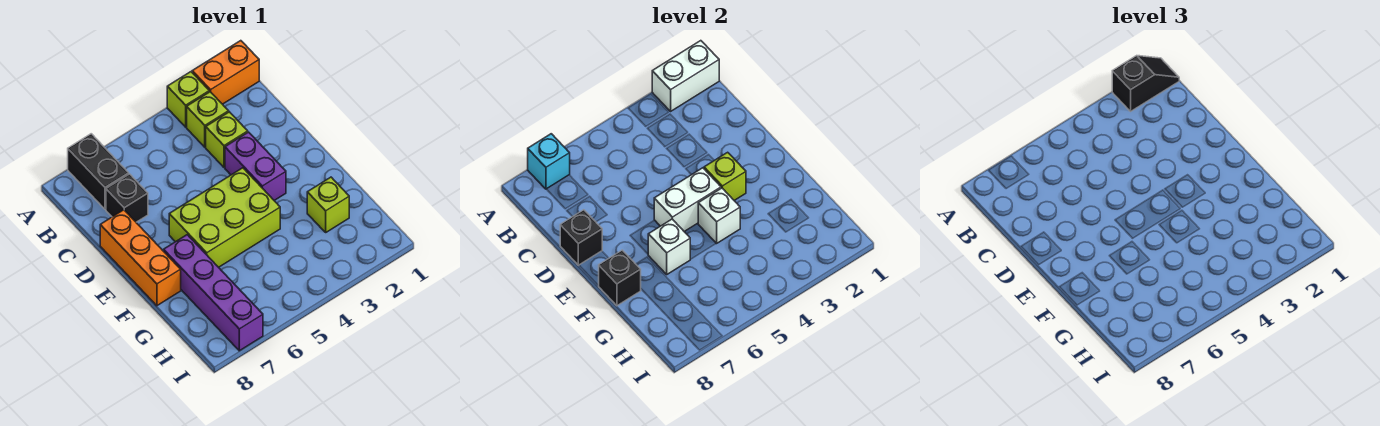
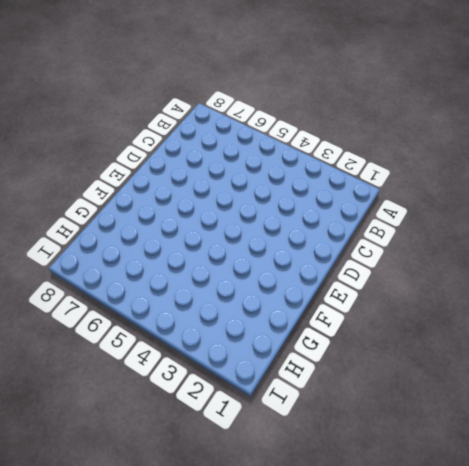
none -> orange brick A1:A2 level 1
none -> lime brick A3 level 1
none -> black brick A7:B7 level 1

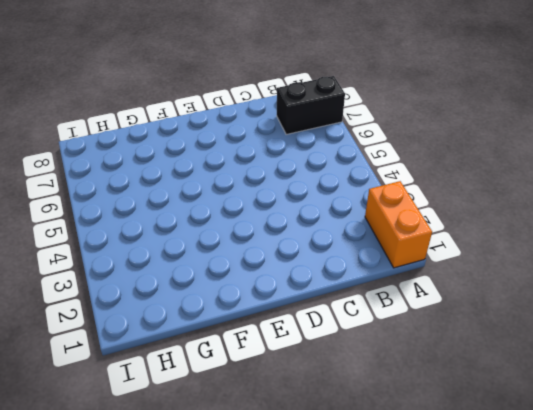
none -> lime brick A3 level 1
none -> lime brick B3 level 1
none -> lime brick C3 level 1

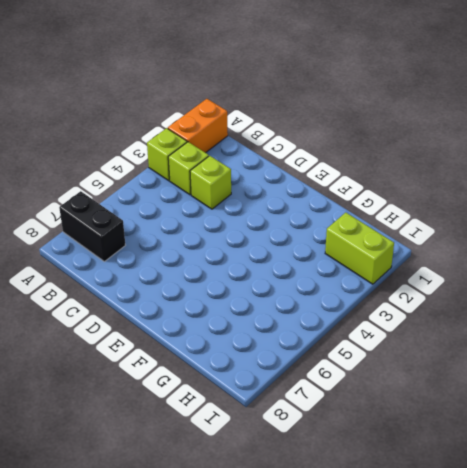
lime brick H2:I2 level 1 -> none
none -> black brick C7 level 1
none -> purple brick D3:E3 level 1
none -> orange brick D8:F8 level 1

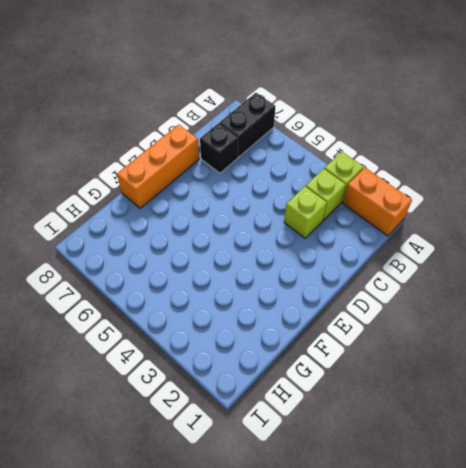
none -> purple brick D3:E3 level 1
none -> lime brick E4:F6 level 1
none -> purple brick F7:I7 level 1

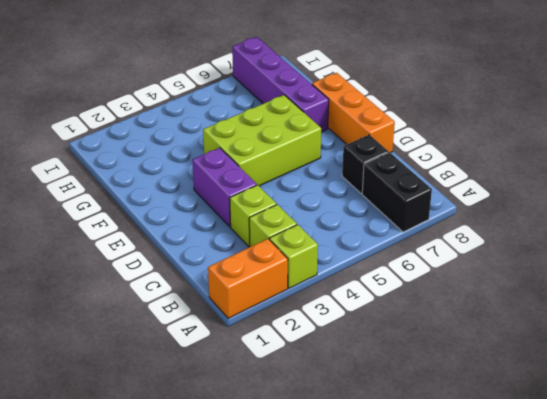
none -> lime brick G2 level 1
none -> white brick A1:A2 level 2
none -> cyan brick A7 level 2

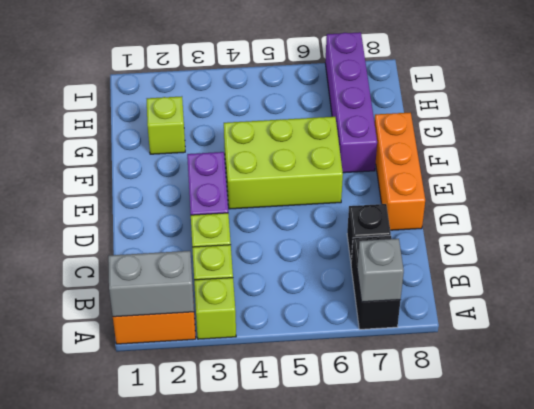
grey brick A1:A2 level 2 -> white brick A1:A2 level 2
grey brick A7 level 2 -> cyan brick A7 level 2
none -> black brick D8 level 2
none -> lime brick E3 level 2
none -> white brick E4:E5 level 2

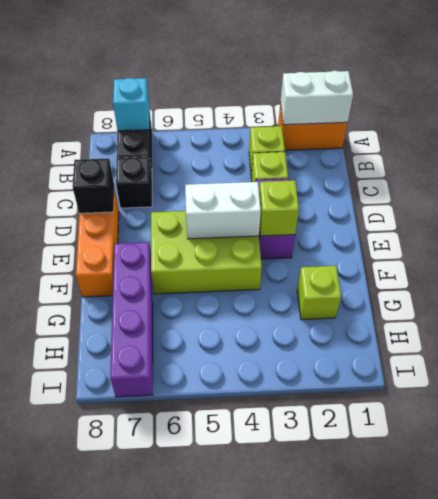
none -> lime brick A3 level 1
none -> white brick F4 level 2
none -> white brick F6 level 2

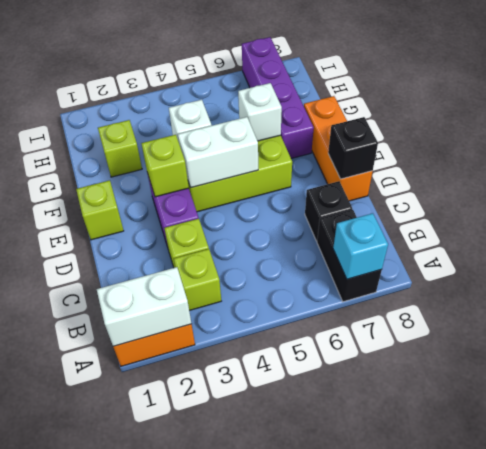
lime brick E1 level 1 -> lime brick A3 level 1
none -> black brick F8 level 2
none -> black slope A1:A2 level 3 top 2

